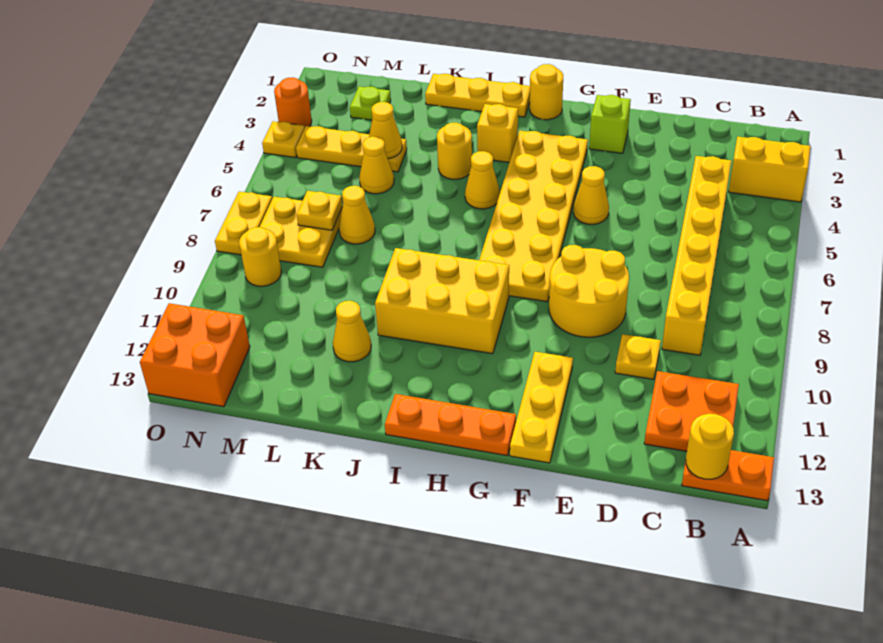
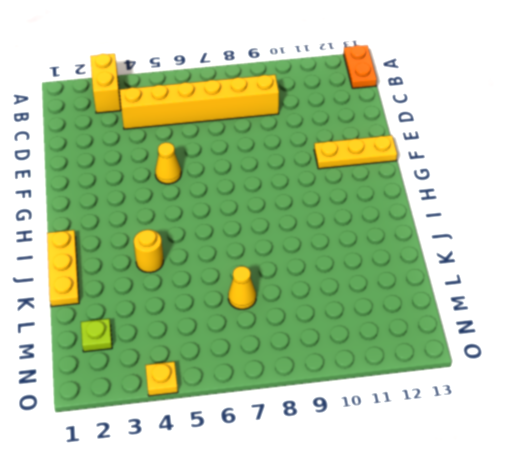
none -> orange plate B11:C12 level 1
none -> yellow plate D10 level 1
none -> yellow round brick E8:F9 level 1
none -> lime brick F2 level 1

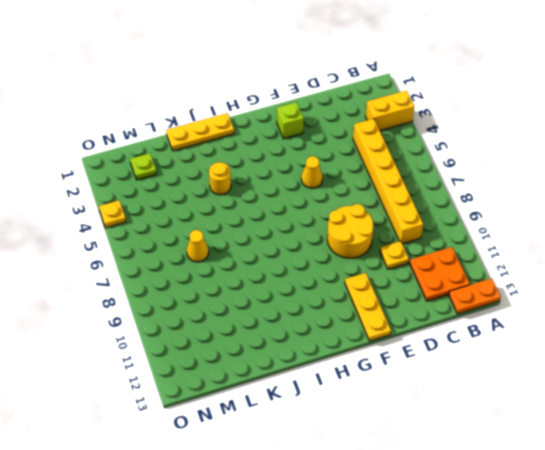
none -> yellow plate G3:H8 level 1
none -> orange plate G13:I13 level 1
none -> yellow round brick H1 level 1
none -> yellow brick H9:J10 level 1

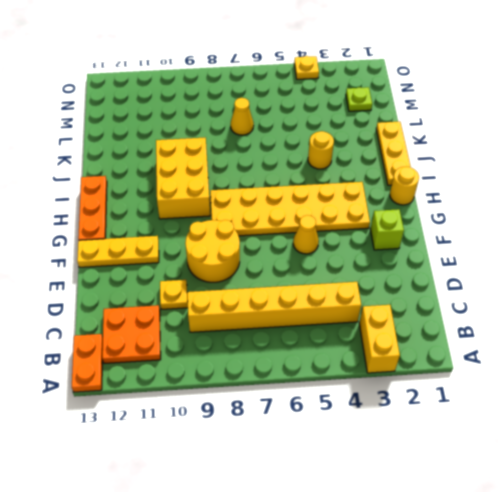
none -> yellow brick I3 level 1
none -> yellow cone I5 level 1
none -> yellow cone K11 level 1
none -> yellow plate L4:N4 level 1

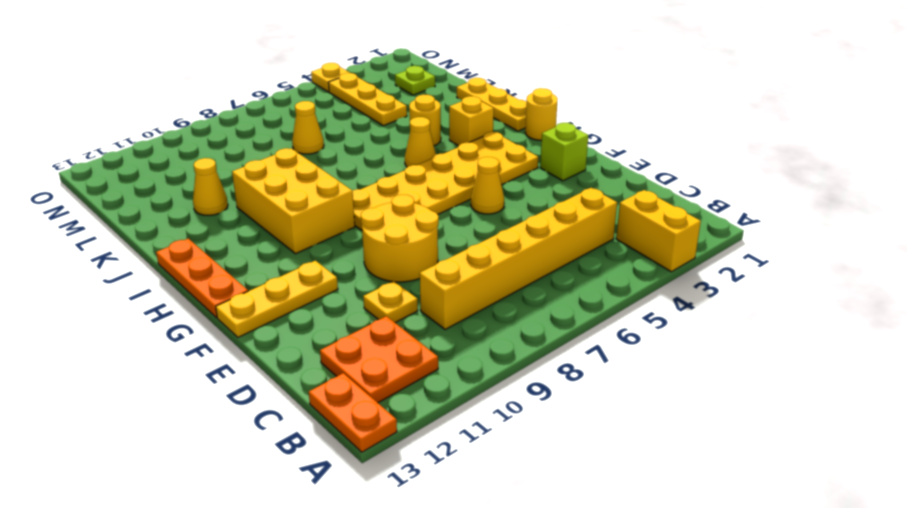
none -> yellow cone L5 level 1
none -> yellow plate M7:N8 level 1
none -> yellow round brick N9 level 1
none -> orange brick N12:O13 level 1

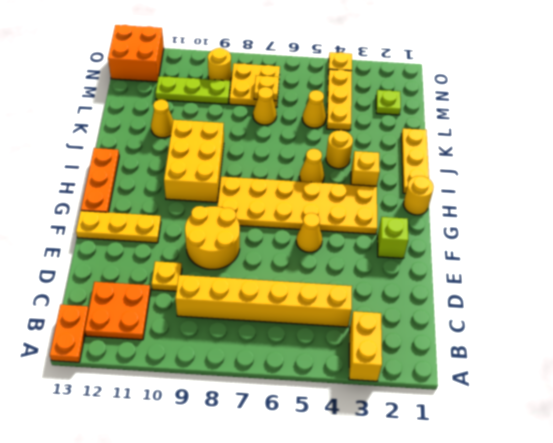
lime plate M9:M11 level 1 -> none
none -> orange round brick O3 level 1
none -> yellow plate O7:O8 level 1
none -> yellow round brick B13 level 2
none -> yellow cone L4 level 2

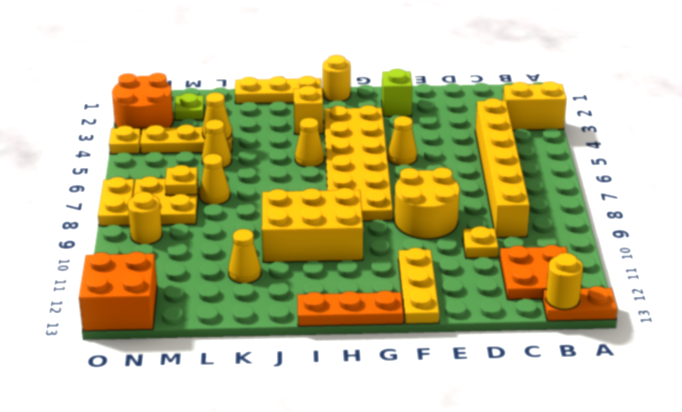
orange round brick N2:O3 level 1 -> orange round brick O3 level 1
none -> yellow round brick J4 level 1

